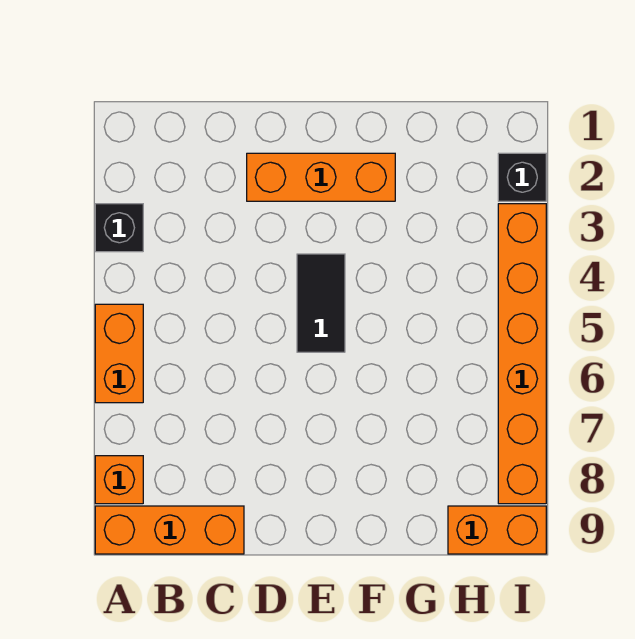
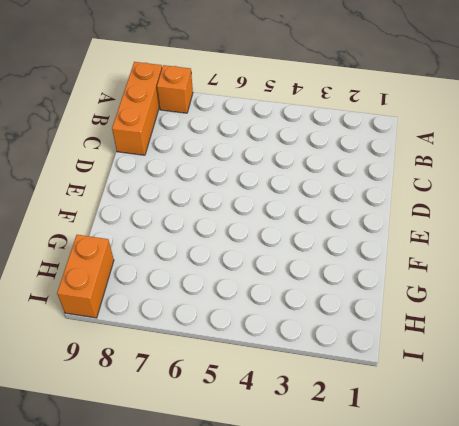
none -> black brick A3 level 1
none -> orange brick A5:A6 level 1

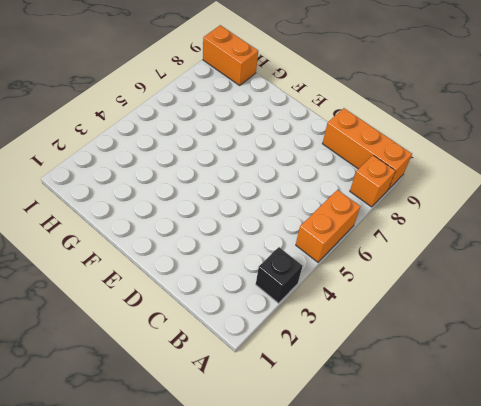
none -> orange brick D2:F2 level 1
none -> black tile E4:E5 level 1

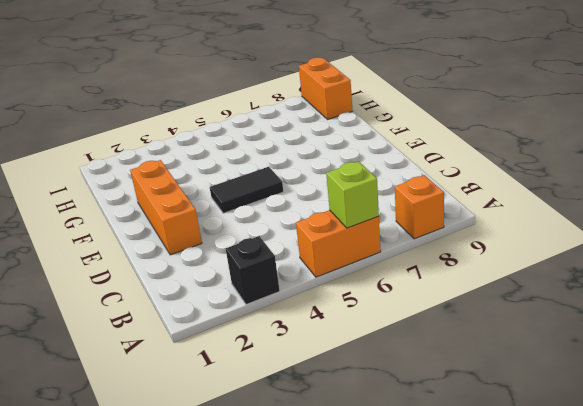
lime brick A6 level 2 -> none
none -> orange brick A9:C9 level 1
none -> black brick I2 level 1

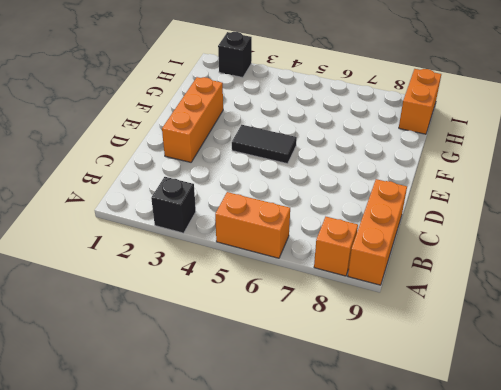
none -> orange brick I3:I8 level 1

